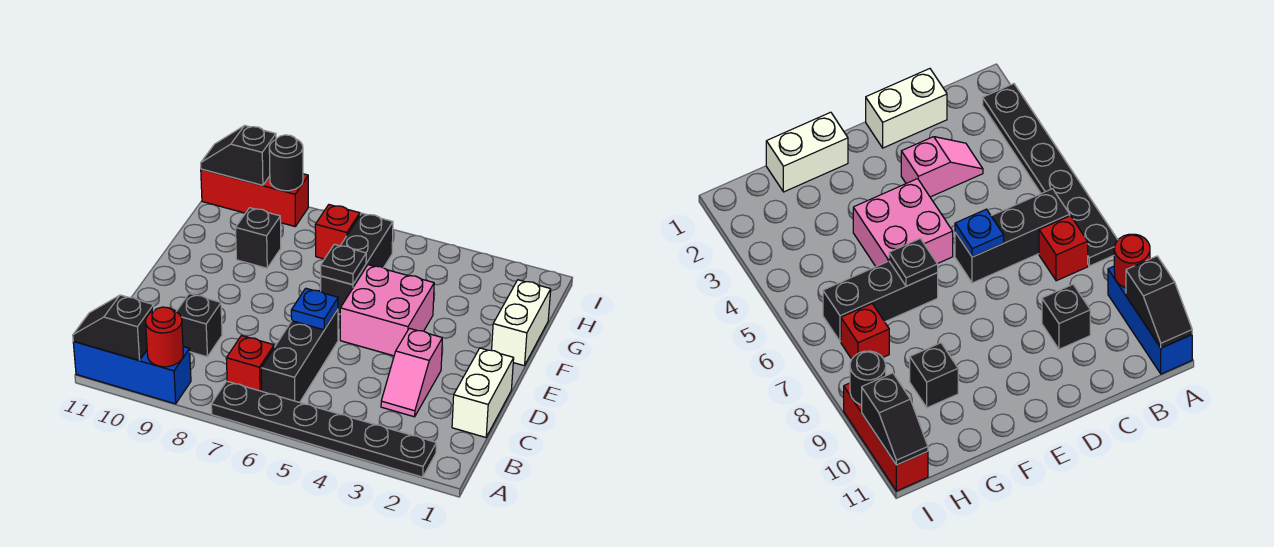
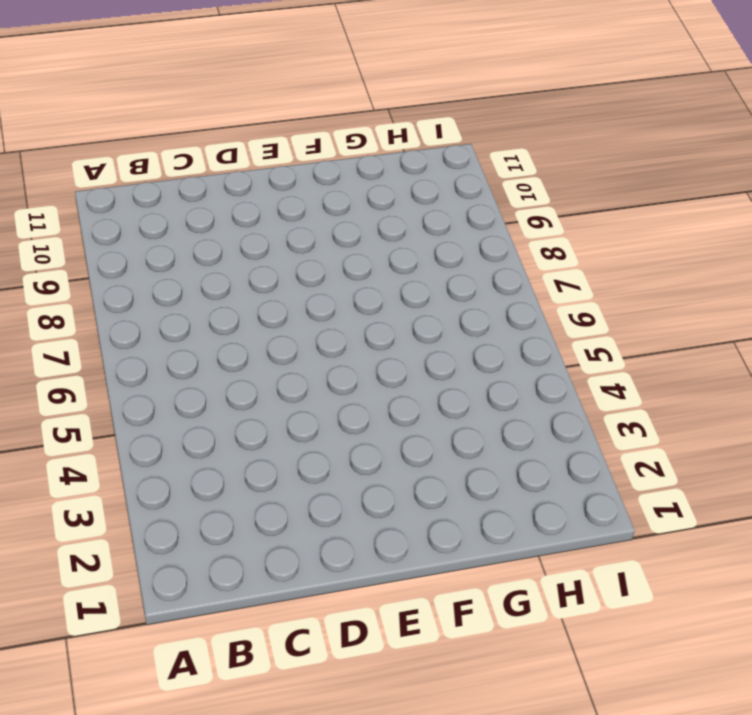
none -> black plate A2:A7 level 1
none -> blue brick A9:A11 level 1
none -> black brick B6:D6 level 1

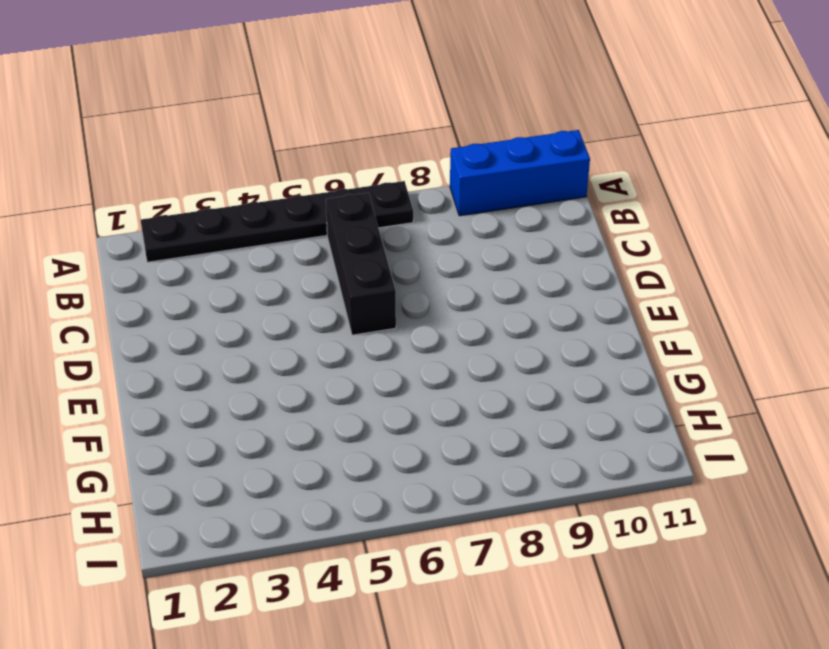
none -> red brick B7 level 1
none -> white brick C1:D1 level 1
none -> pink slope C3:D3 level 1 top D

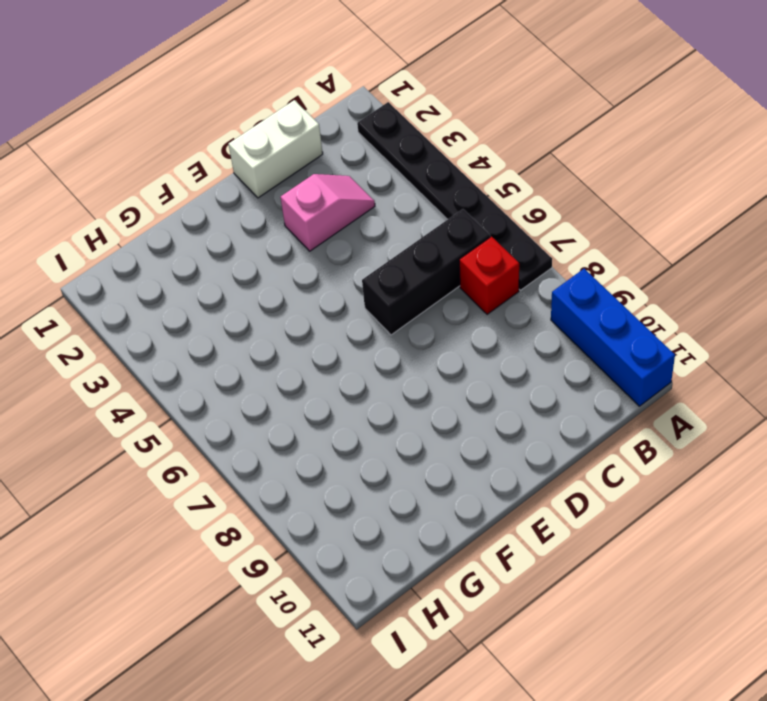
none -> black brick C9 level 1
none -> pink brick E4:F5 level 1
none -> white brick F1:G1 level 1

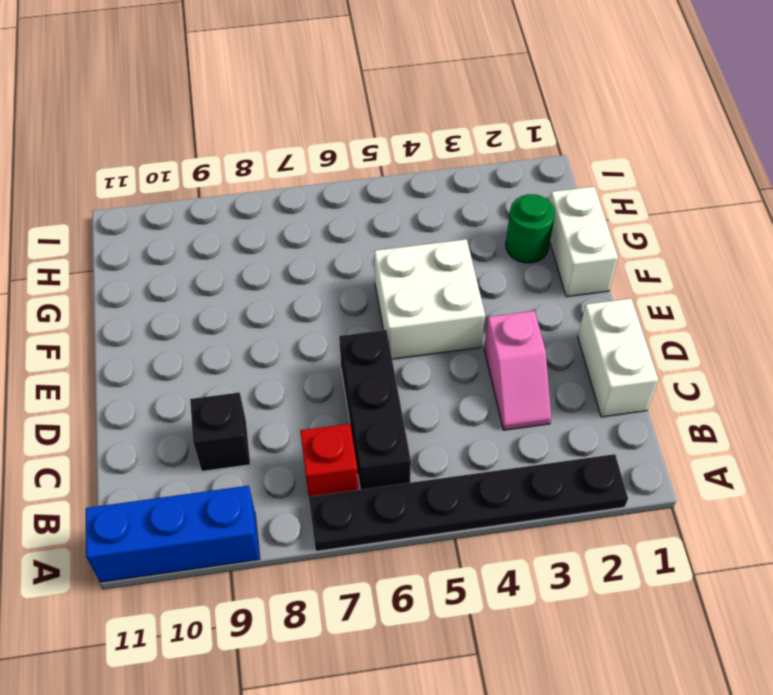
white brick E4:F5 level 1 -> pink brick E4:F5 level 1
green round brick G2 level 1 -> none
none -> black brick F6:H6 level 1
none -> black brick G9 level 1
none -> red brick H7 level 1

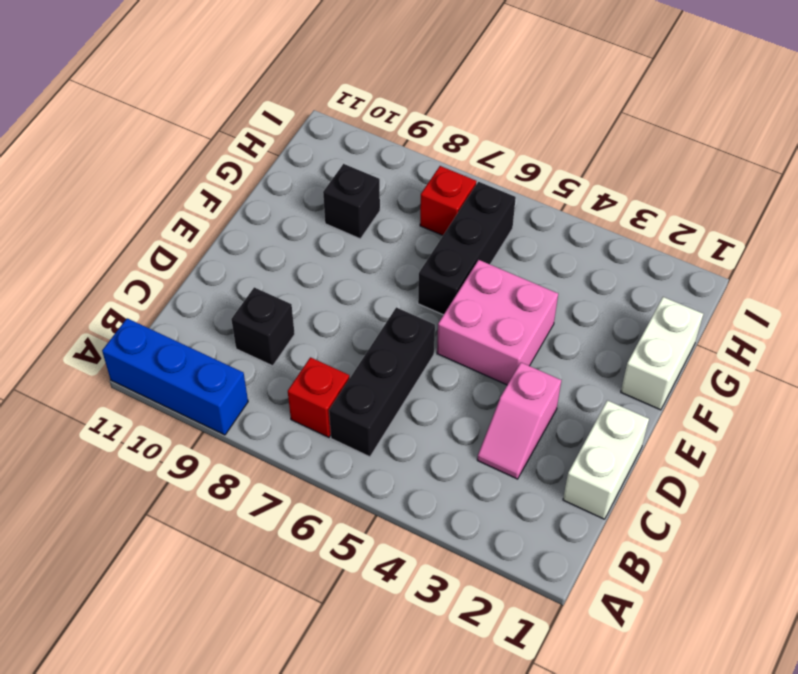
none -> black plate A2:A7 level 1
none -> red brick I9:I11 level 1
none -> red round brick A9 level 2

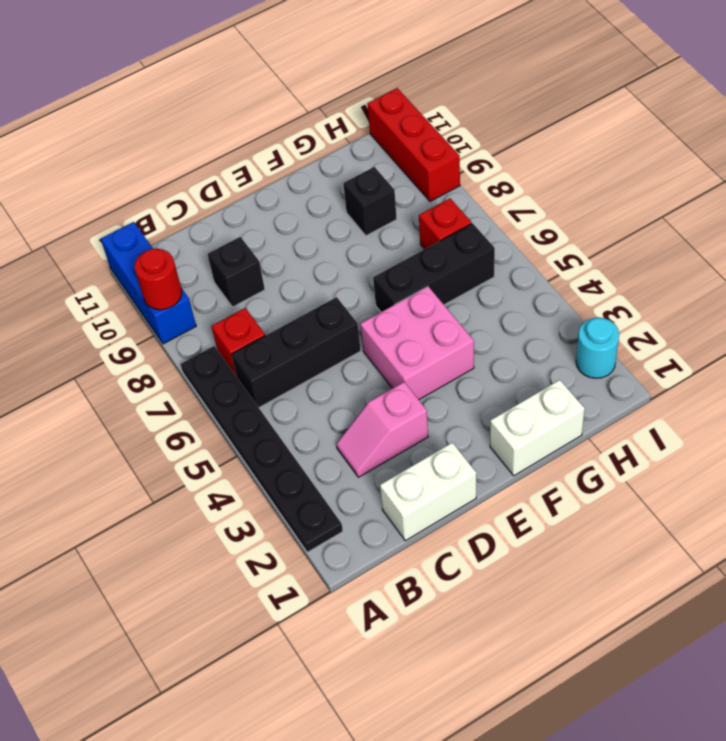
cyan round brick I2 level 1 -> none
none -> black slope A10:A11 level 2 top 10
none -> blue plate D6 level 2
none -> black plate F6 level 2

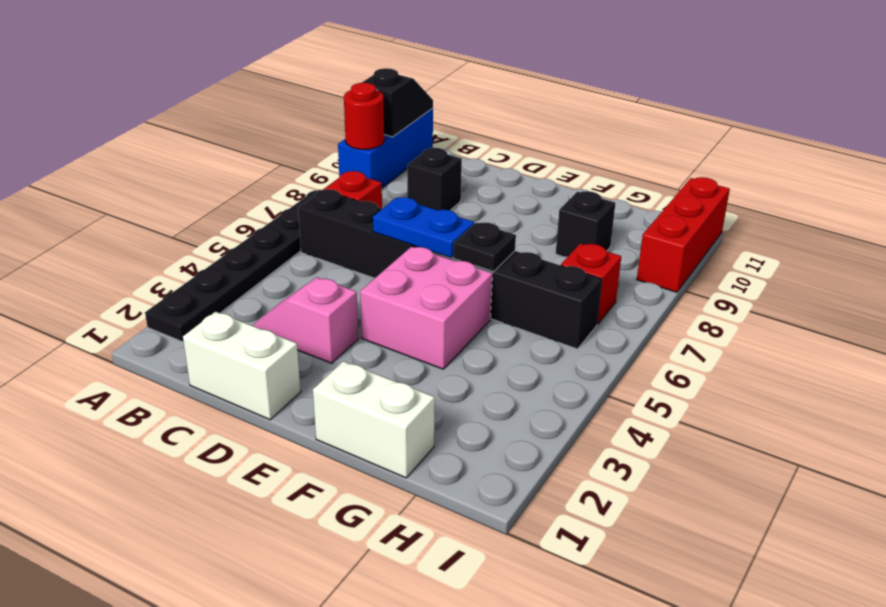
blue plate D6:E6 level 2 -> blue plate D6 level 2
none -> black round brick I9 level 2
none -> black slope I10:I11 level 2 top 10

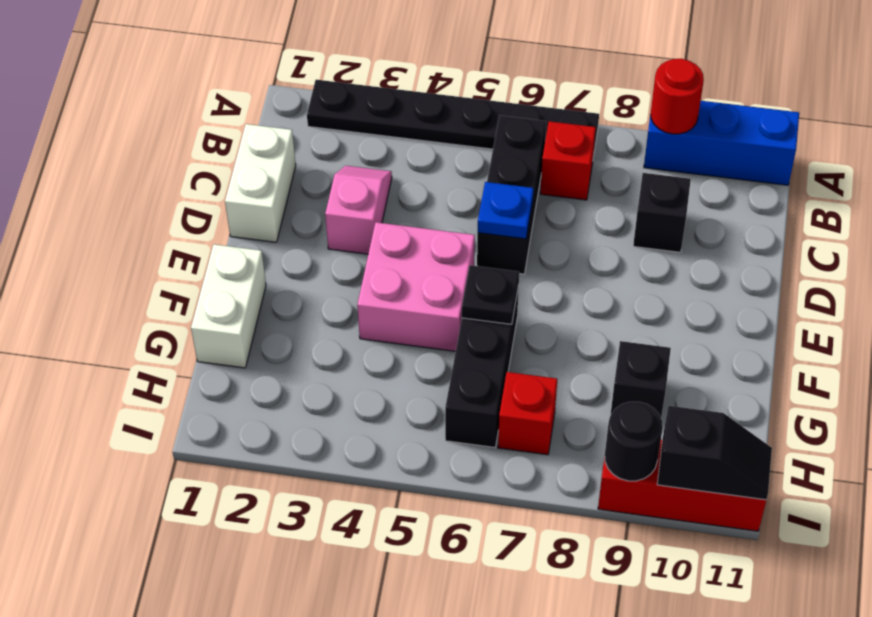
none -> black slope A10:A11 level 2 top 10

